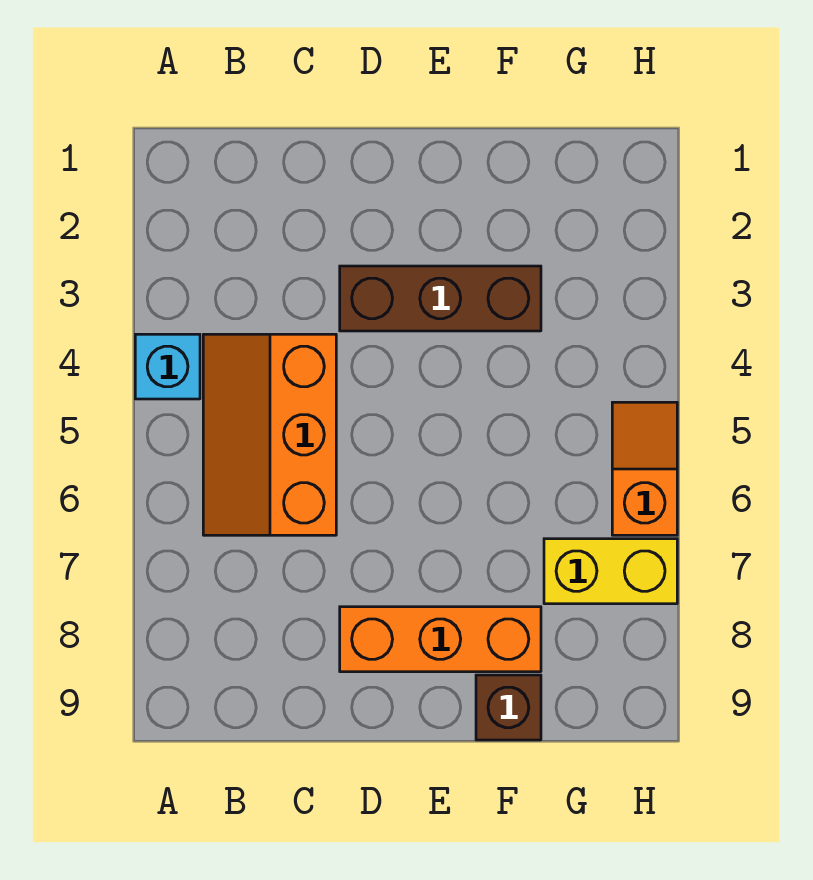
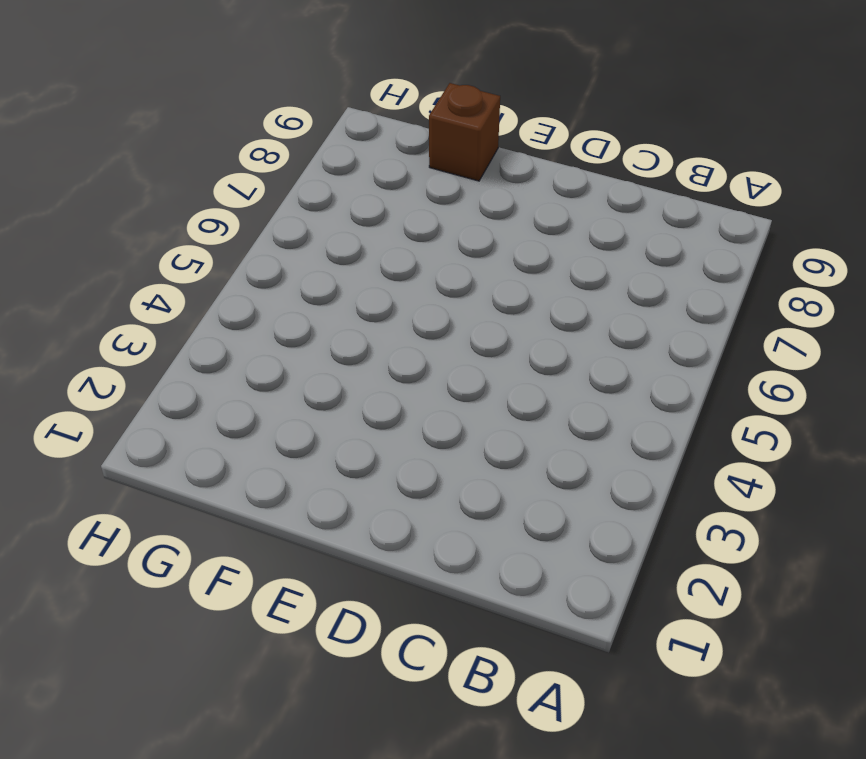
none -> cyan brick A4 level 1
none -> orange slope B4:C6 level 1 top C

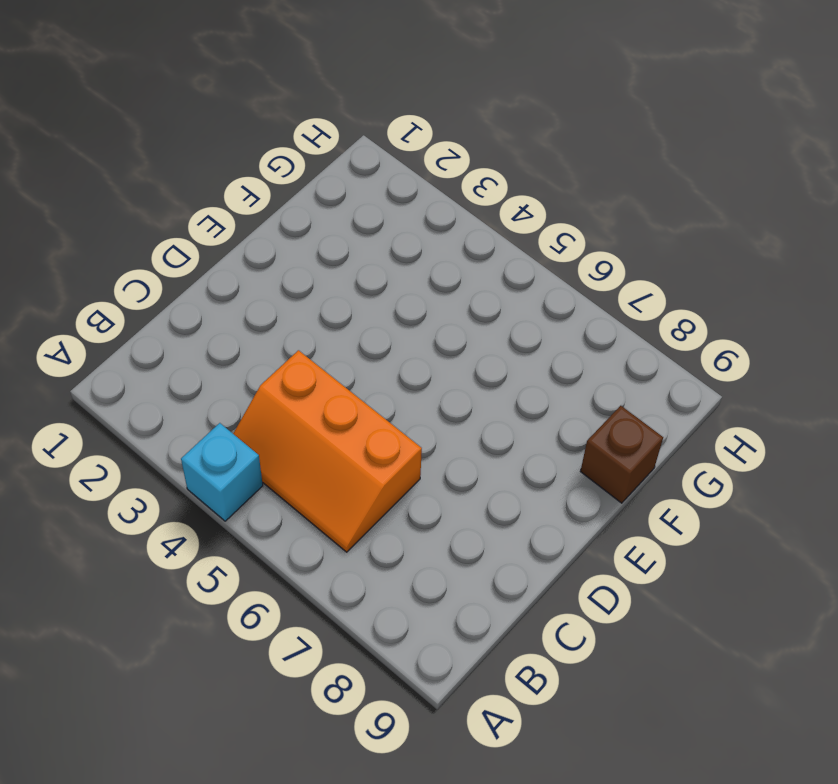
none -> brown brick D3:F3 level 1
none -> orange brick D8:F8 level 1

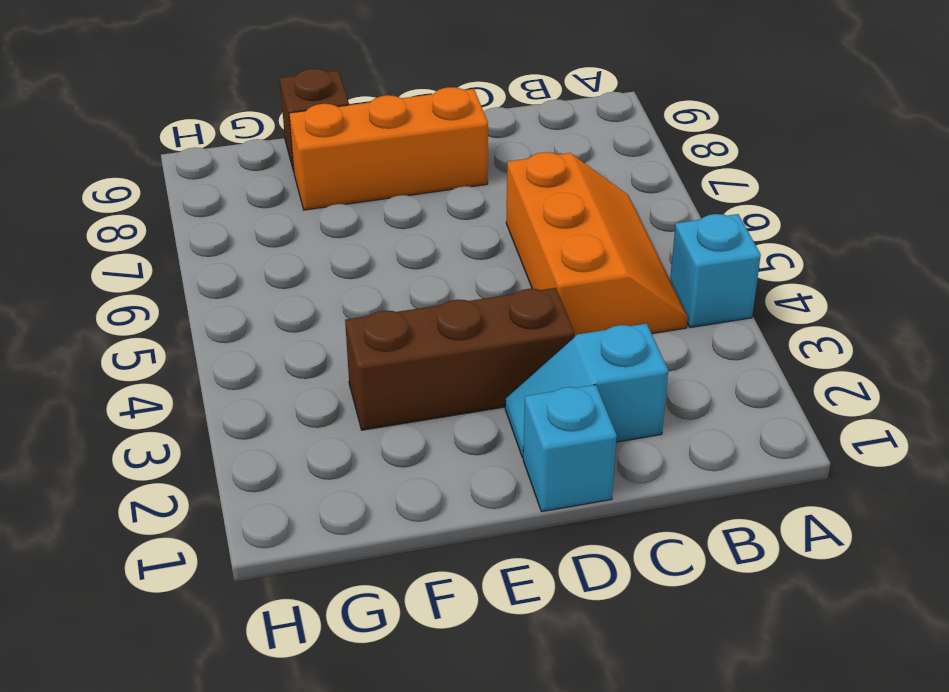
cyan slope C2:D2 level 1 top C -> none
cyan brick D1 level 1 -> none
none -> yellow brick G7:H7 level 1
none -> orange slope H5:H6 level 1 top 6

